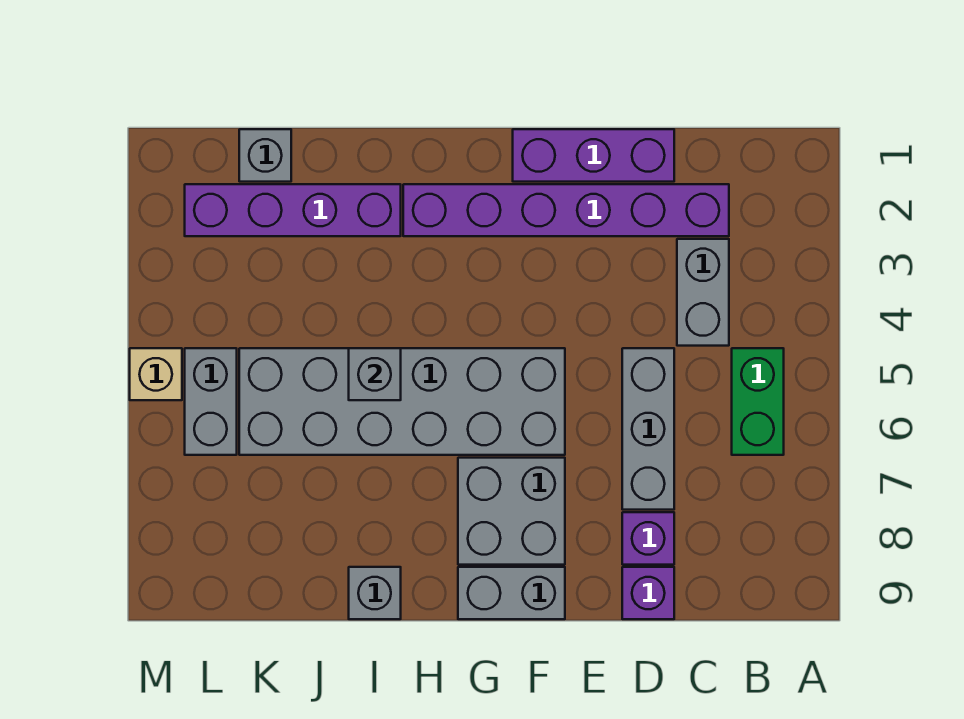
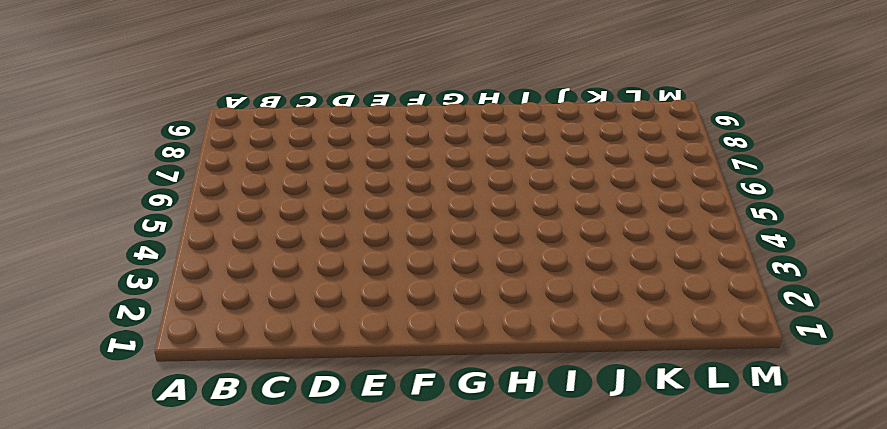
none -> green brick B5:B6 level 1
none -> purple brick C2:H2 level 1
none -> grey brick C3:C4 level 1

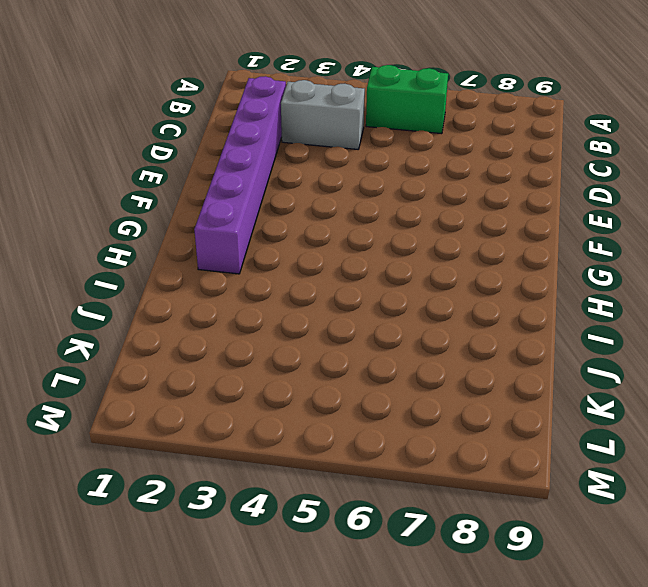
none -> purple brick D1:F1 level 1
none -> grey brick D5:D7 level 1
none -> purple brick D8 level 1

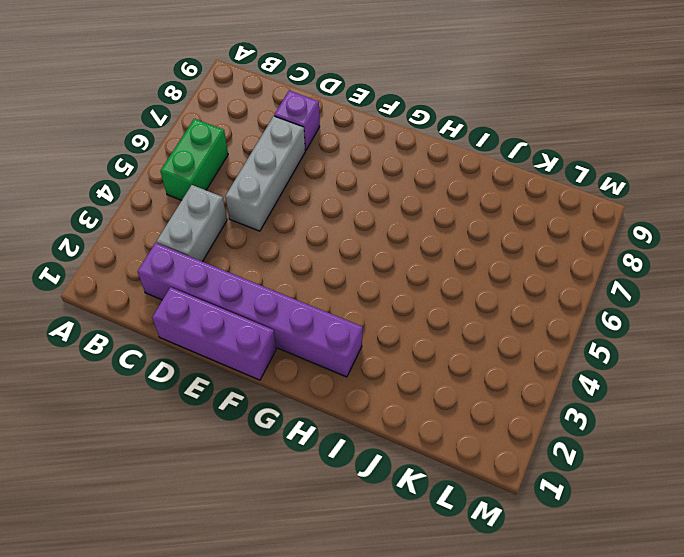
none -> purple brick D9 level 1
none -> grey brick F5:K6 level 1
none -> grey brick F7:G8 level 1

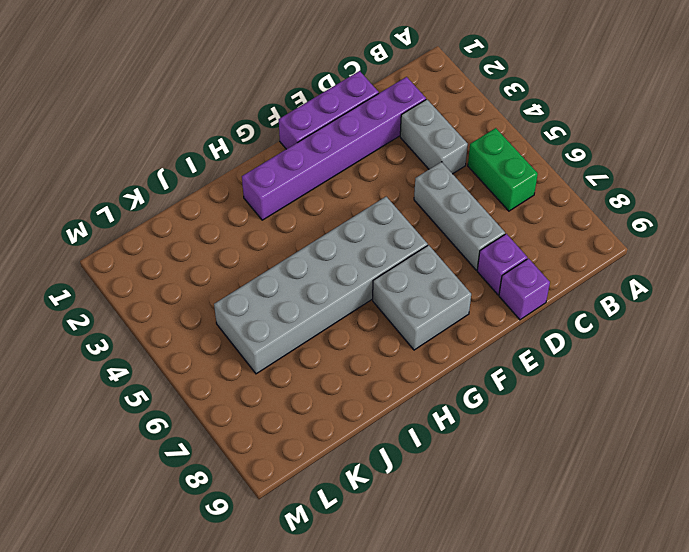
none -> grey brick F9:G9 level 1
none -> purple brick I2:L2 level 1
none -> grey brick I9 level 1

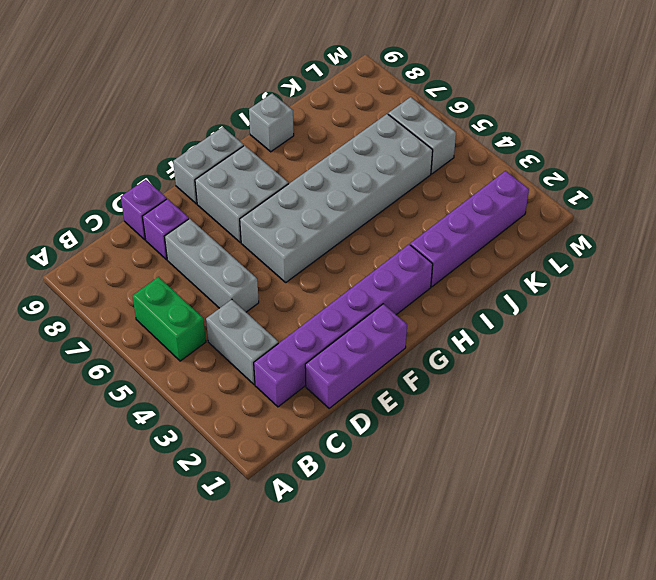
none -> grey brick K1 level 1
none -> tan brick M5 level 1
none -> grey brick I5 level 2

